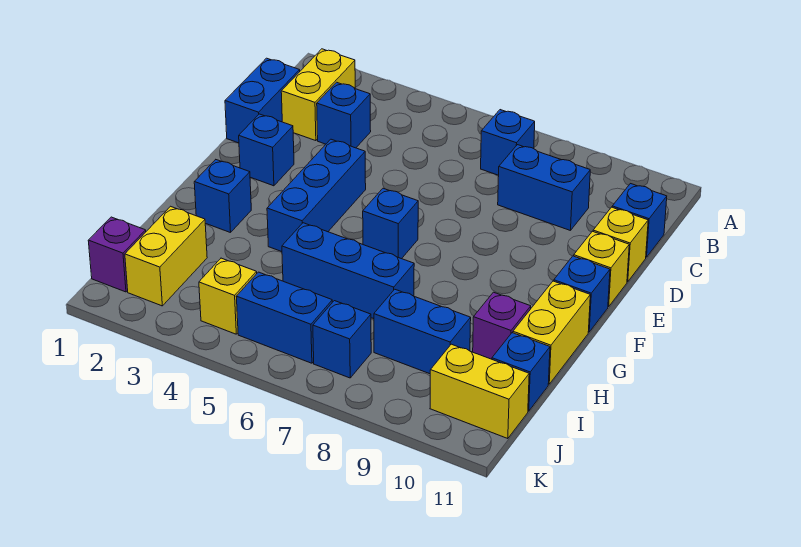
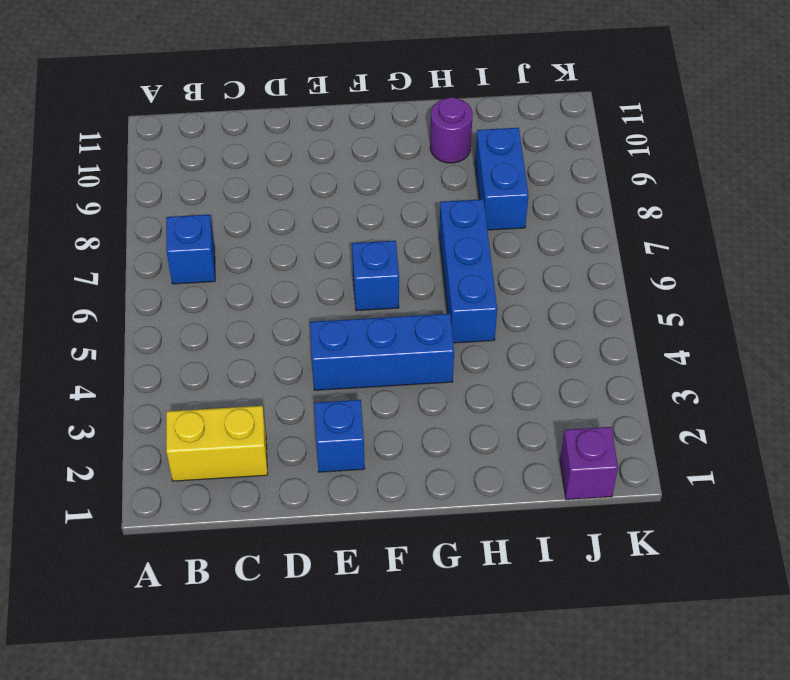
purple round brick H10 level 1 -> purple brick H10 level 1
none -> blue brick C1:D1 level 1
none -> blue brick C3 level 1
none -> blue brick C8:C9 level 1

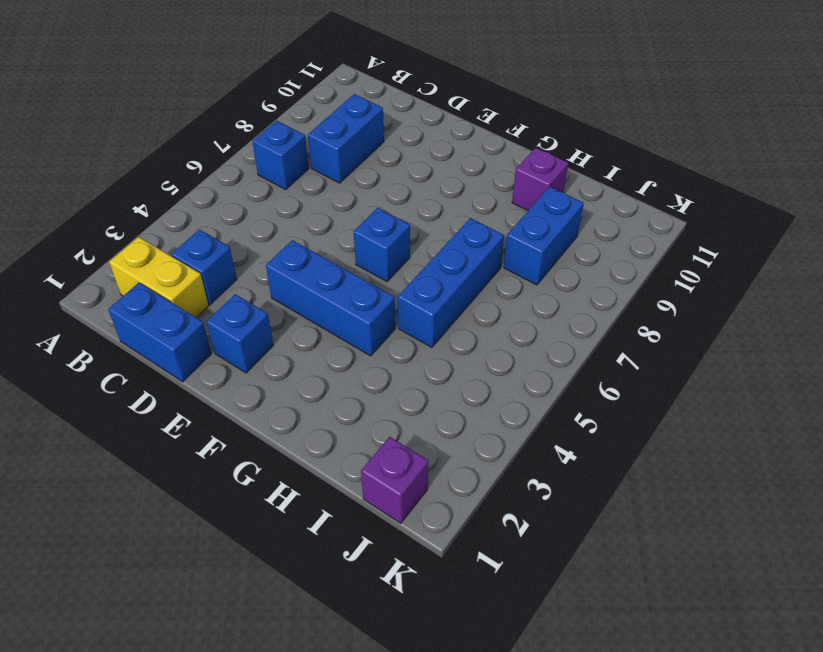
none -> blue brick C11 level 1
none -> yellow brick D11 level 1
none -> yellow brick E11 level 1

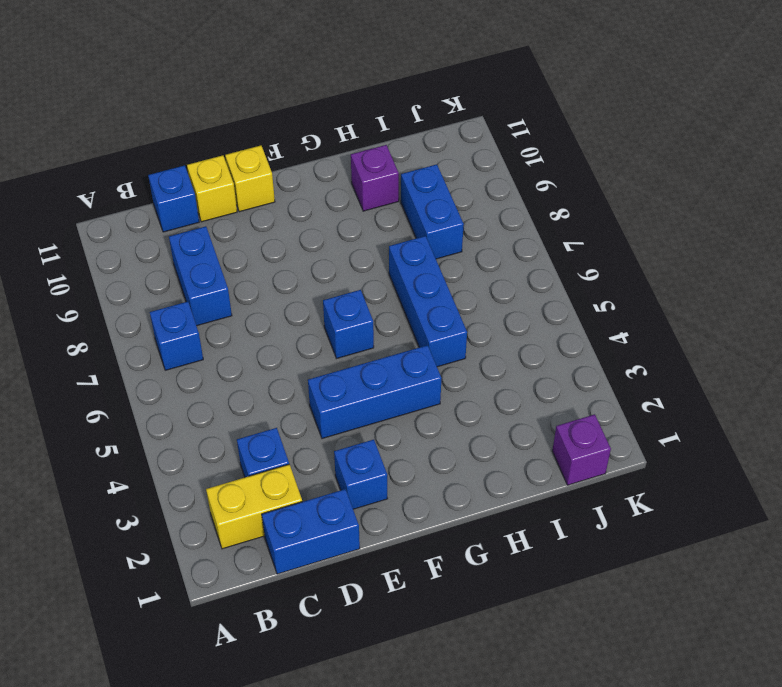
none -> blue brick F11 level 1
none -> blue brick G2 level 1
none -> yellow brick G11:H11 level 1

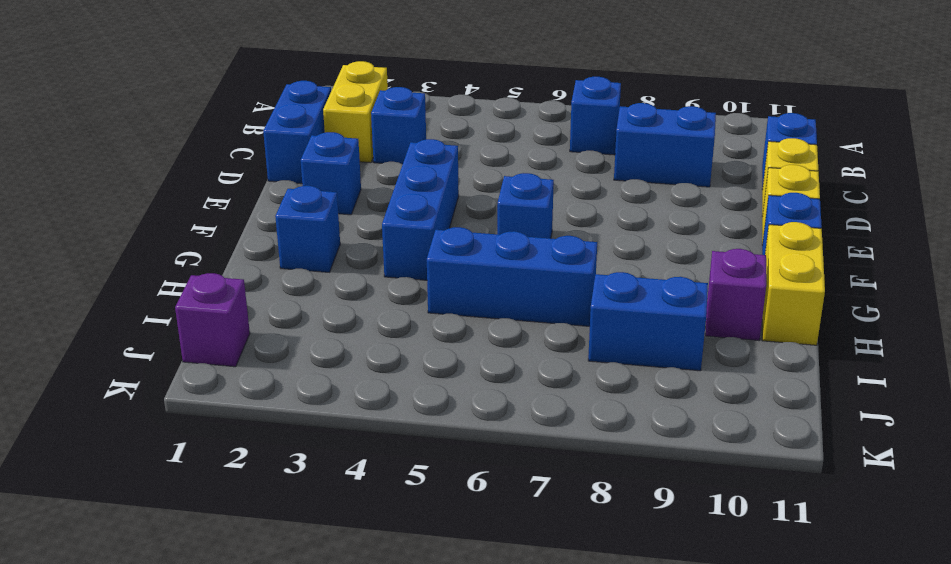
none -> yellow brick I2:J2 level 1
none -> blue brick I11 level 1
none -> yellow brick J4 level 1

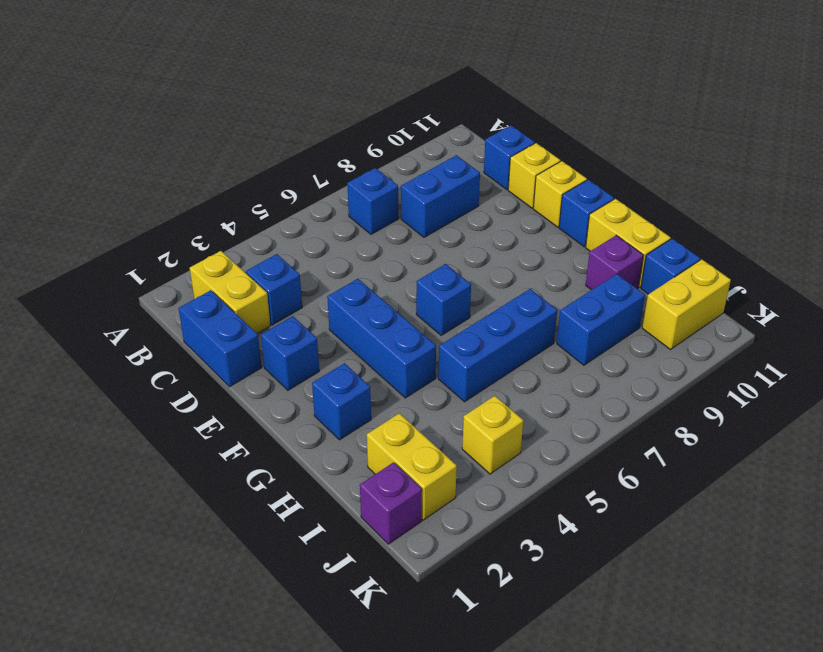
none -> blue brick J5:J6 level 1
none -> blue brick J7 level 1

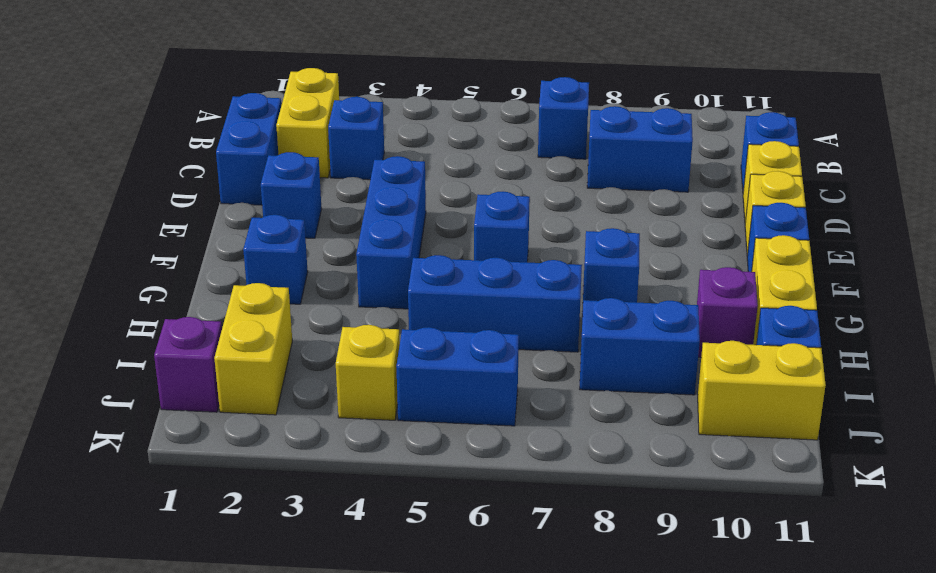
blue brick G8 level 1 -> blue brick J7 level 1

